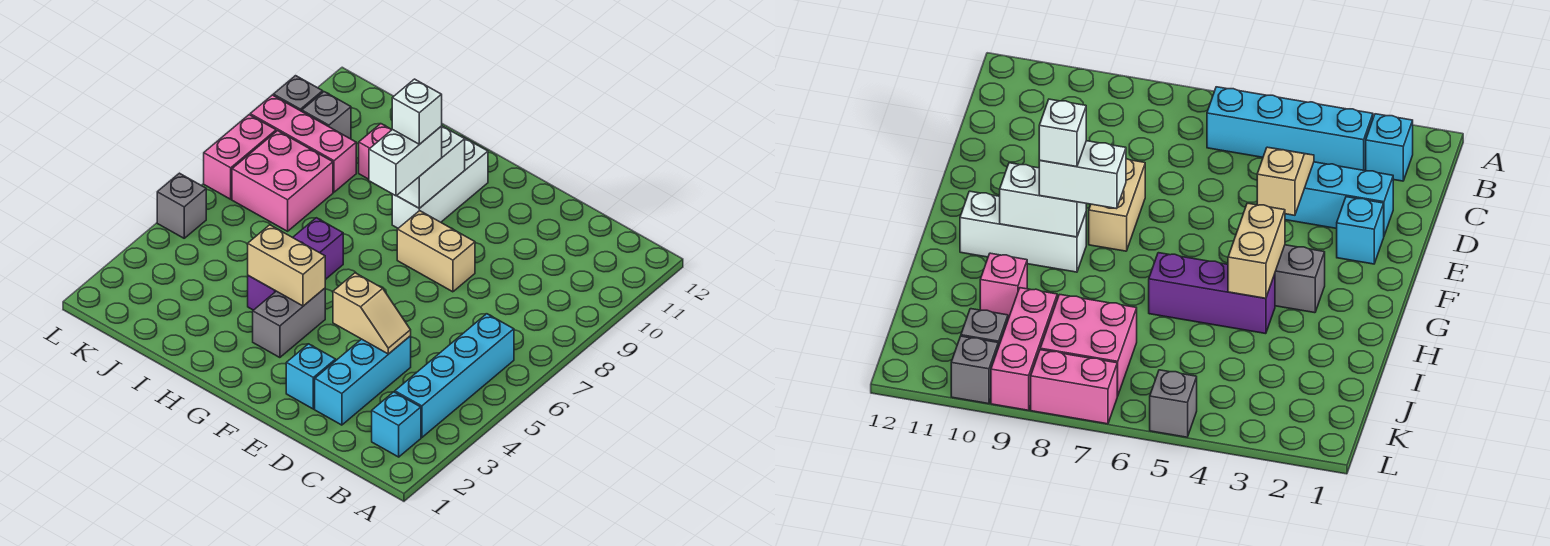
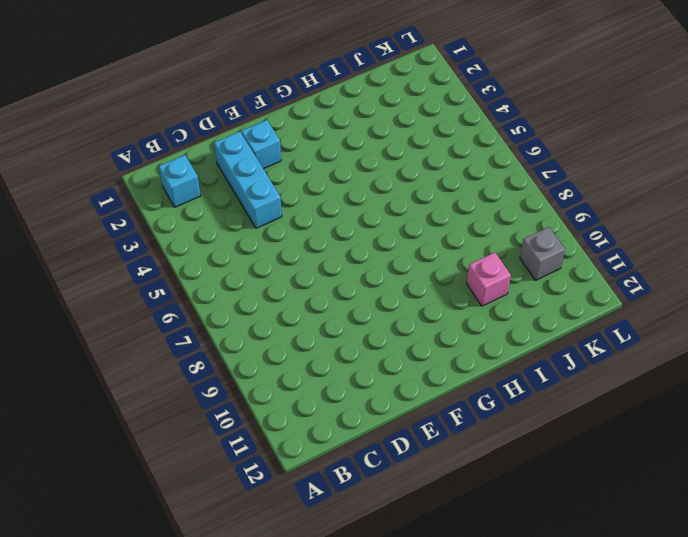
none -> cyan brick B3:B6 level 1
none -> tan brick E8:F8 level 1
none -> grey brick G3:G4 level 1

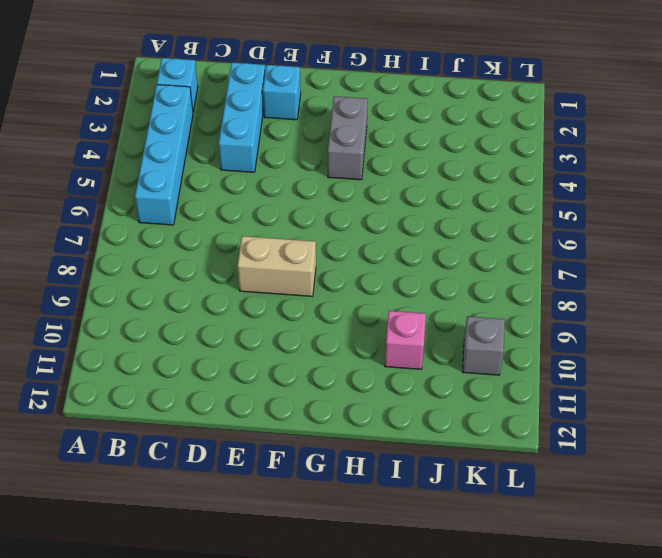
none -> white brick G9:G11 level 1
none -> purple brick H4:H6 level 1
none -> pink brick J7:K8 level 1

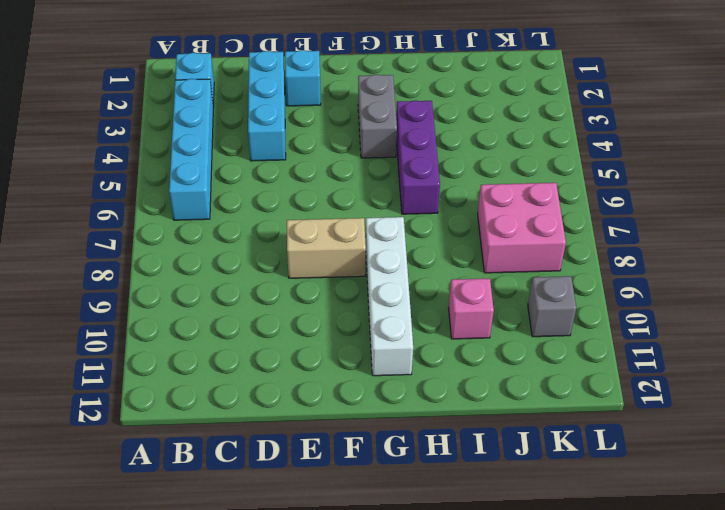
white brick G8:G11 level 1 -> white brick G9:G11 level 1
none -> pink brick J9:L9 level 1
none -> grey brick L5 level 1
none -> pink brick L7:L8 level 1

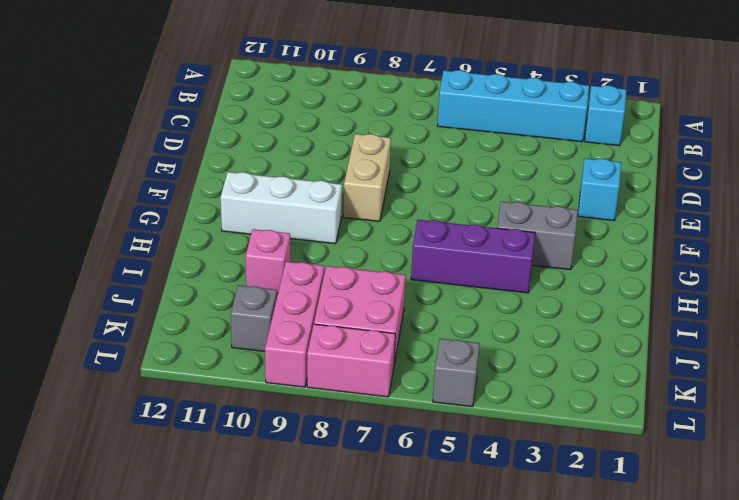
none -> cyan brick D2:D4 level 1
none -> grey brick L10 level 1
none -> tan slope D4:E4 level 2 top E

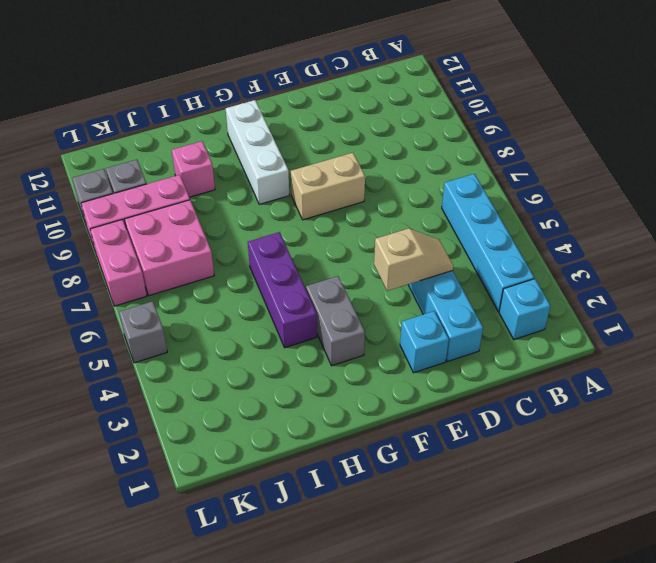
none -> tan brick G4:H4 level 2
none -> white brick G9:G10 level 2
none -> white brick G8:G9 level 3

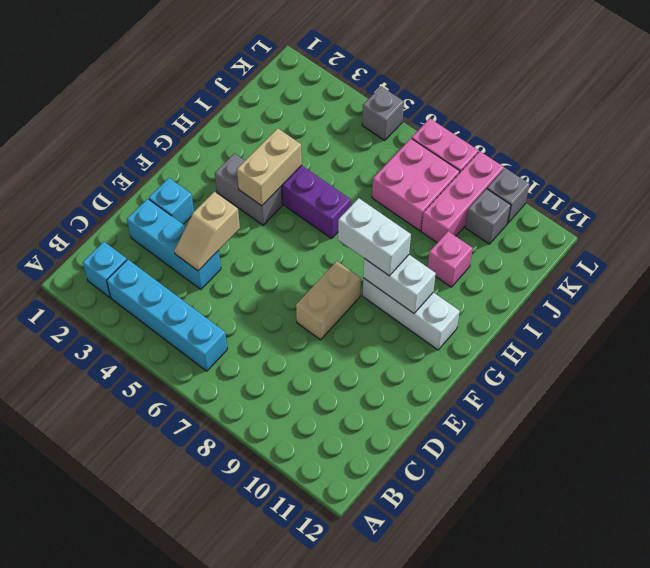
none -> white brick G9 level 4

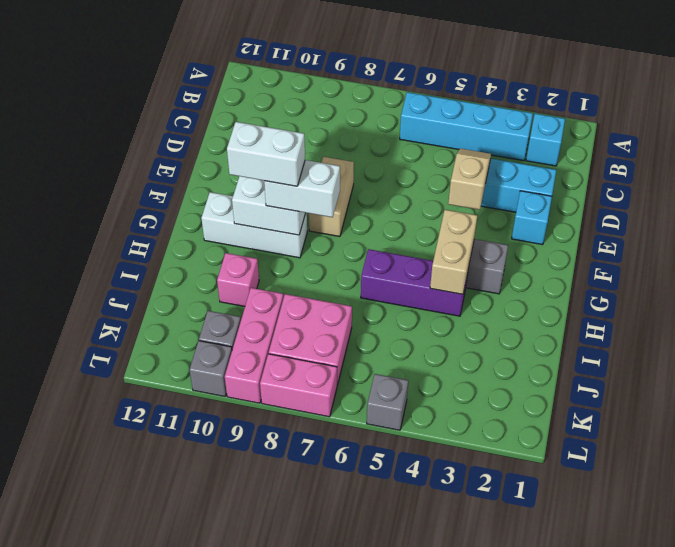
white brick G9:G10 level 4 -> white brick G9 level 4

